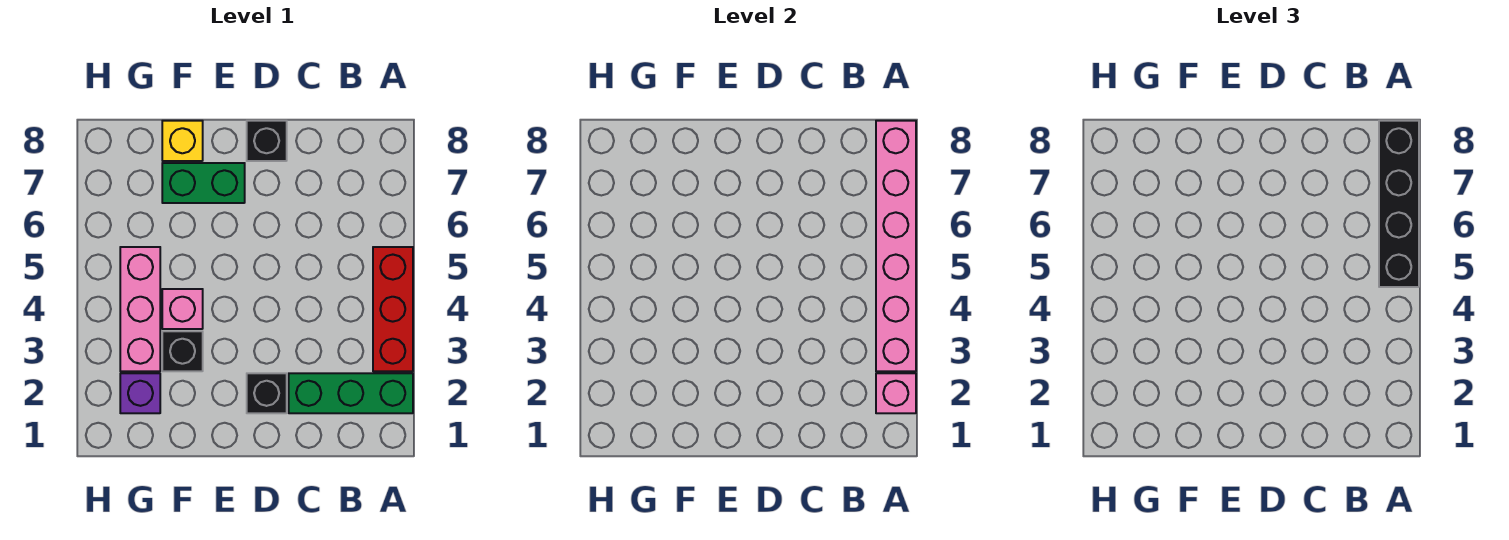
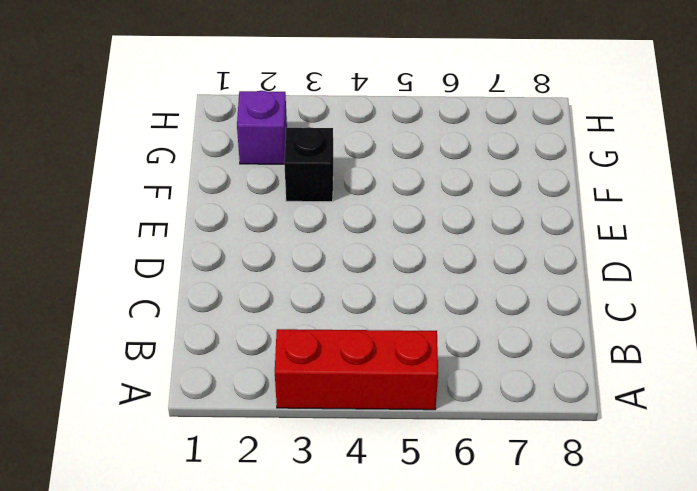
none -> green brick A2:C2 level 1
none -> black brick D2 level 1
none -> black brick D8 level 1

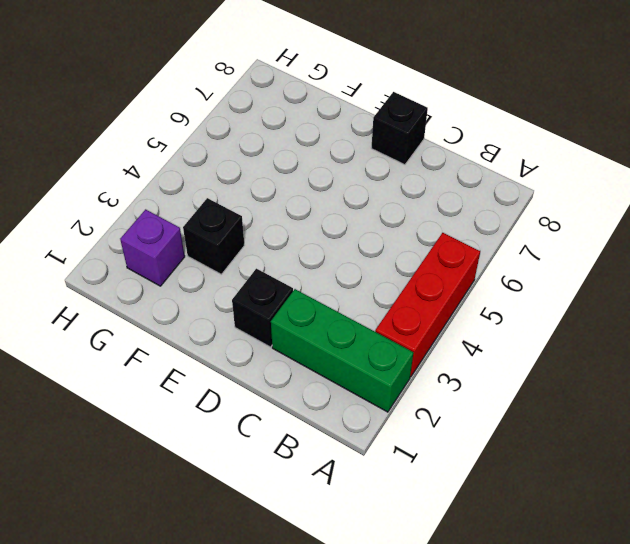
none -> green brick E7:F7 level 1
none -> pink brick F4 level 1
none -> yellow brick F8 level 1

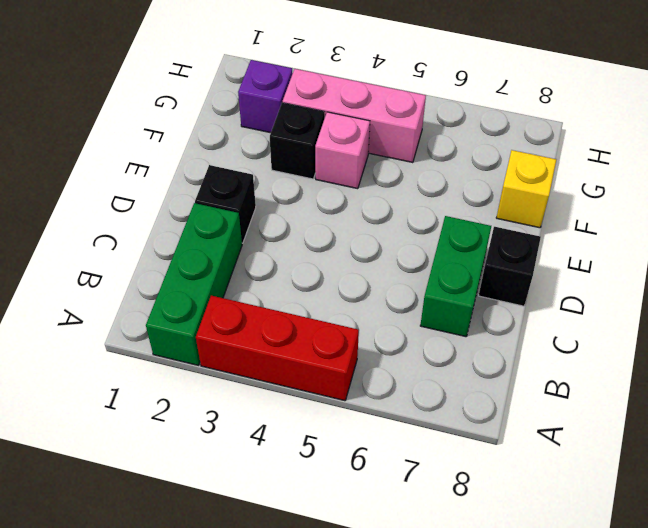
green brick C7:D7 level 1 -> green brick E7:F7 level 1
none -> pink brick A2 level 2
none -> pink brick A3:A8 level 2
none -> black brick A5:A8 level 3

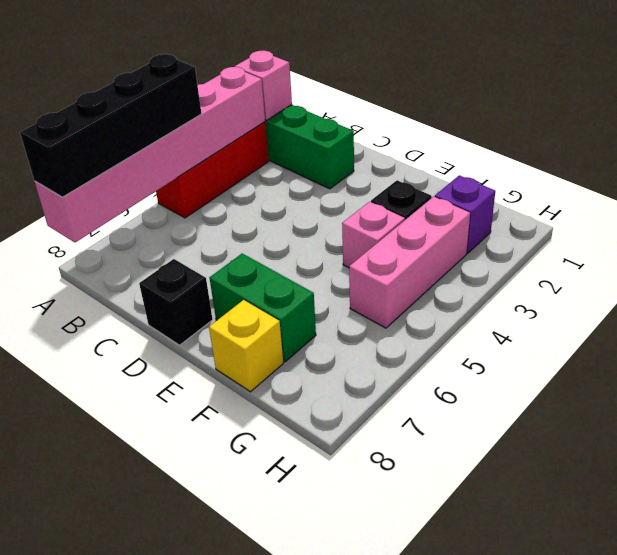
none -> black brick D2 level 1

